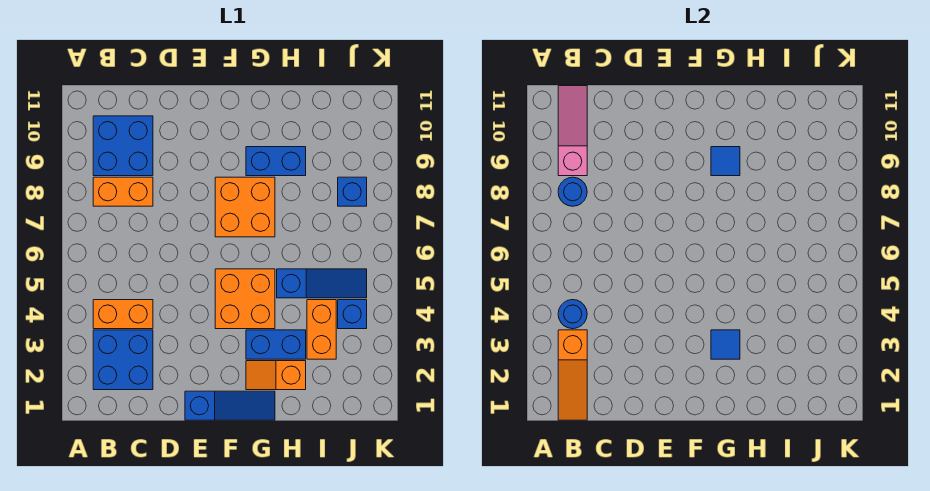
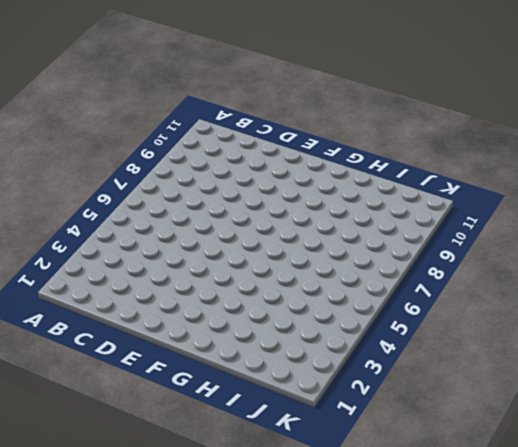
none -> blue brick B2:C3 level 1
none -> orange brick B4:C4 level 1
none -> orange brick B8:C8 level 1

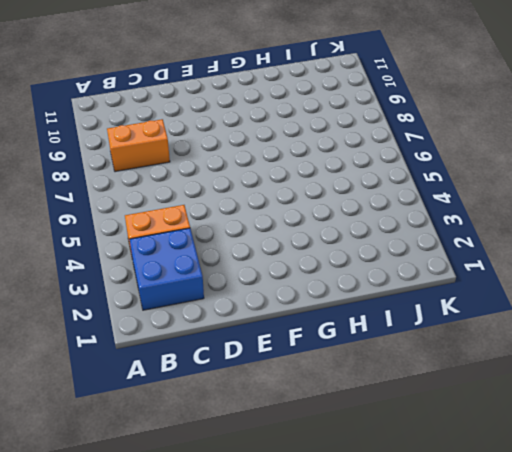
none -> blue brick B9:C10 level 1
none -> blue slope E1:G1 level 1 top E
none -> orange brick F4:G5 level 1

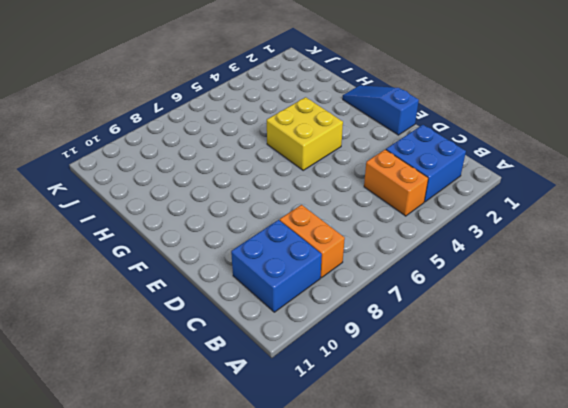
yellow brick F4:G5 level 1 -> orange brick F4:G5 level 1
none -> orange brick F7:G8 level 1
none -> orange slope G2:H2 level 1 top H
none -> blue brick G3:H3 level 1

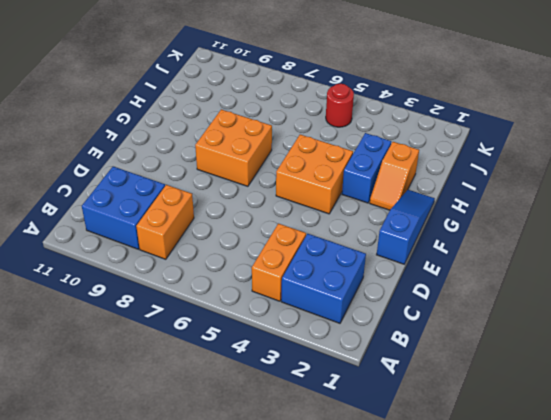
red round brick J5 level 1 -> blue slope H5:J5 level 1 top H
none -> blue brick G9:H9 level 1
none -> orange brick I3:I4 level 1
none -> blue brick J4 level 1

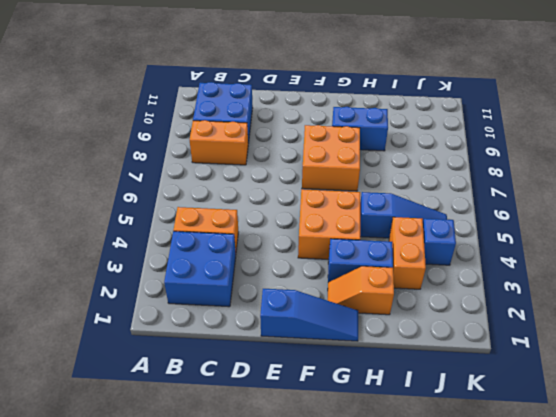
none -> blue brick J8 level 1
none -> orange slope B1:B3 level 2 top 3
none -> blue round brick B4 level 2

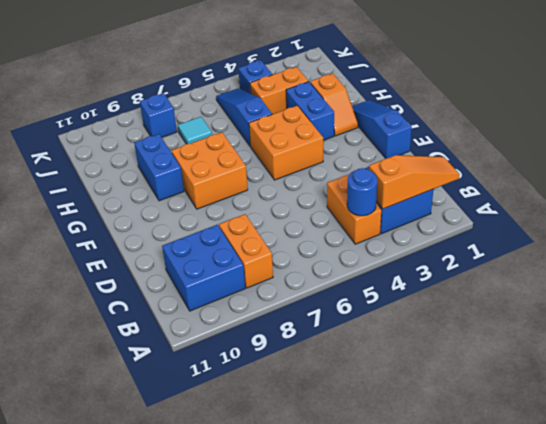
cyan tile I7 level 1 -> none
none -> blue round brick B8 level 2
none -> pink slope B9:B11 level 2 top 9
none -> blue tile G3 level 2

